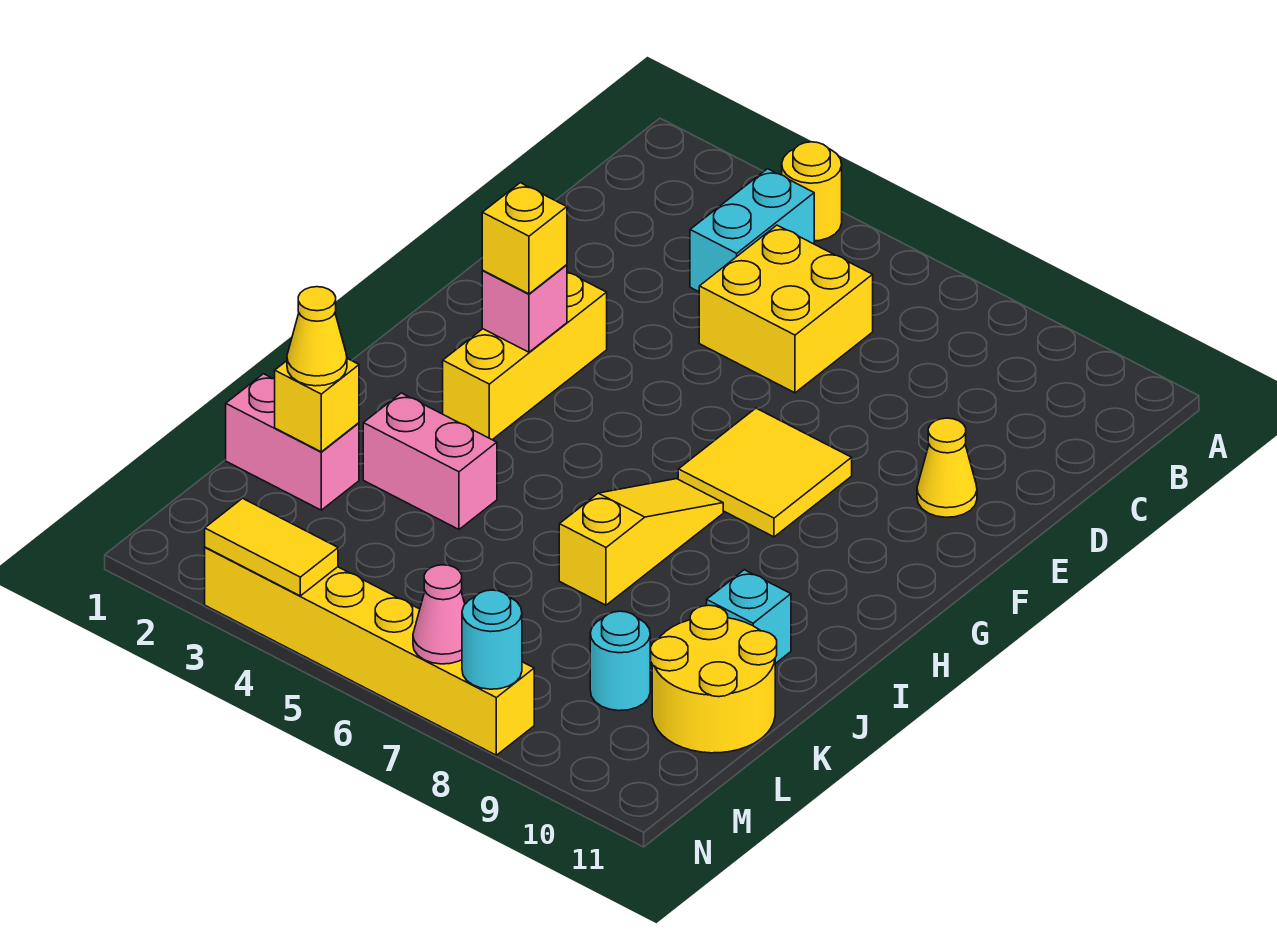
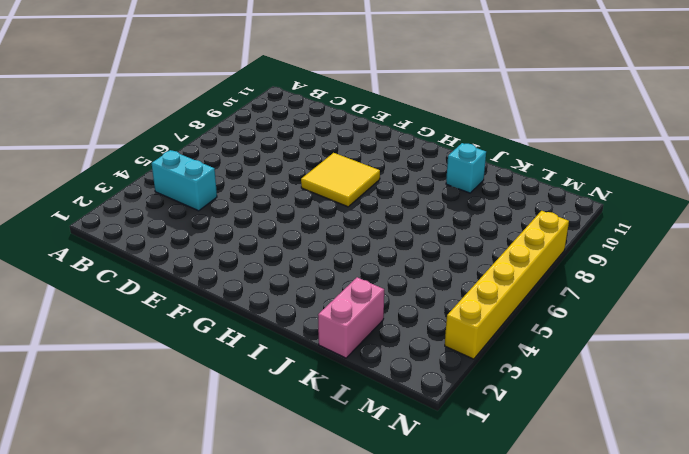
none -> yellow round brick A4 level 1
none -> yellow brick C5:D6 level 1
none -> yellow cone E10 level 1

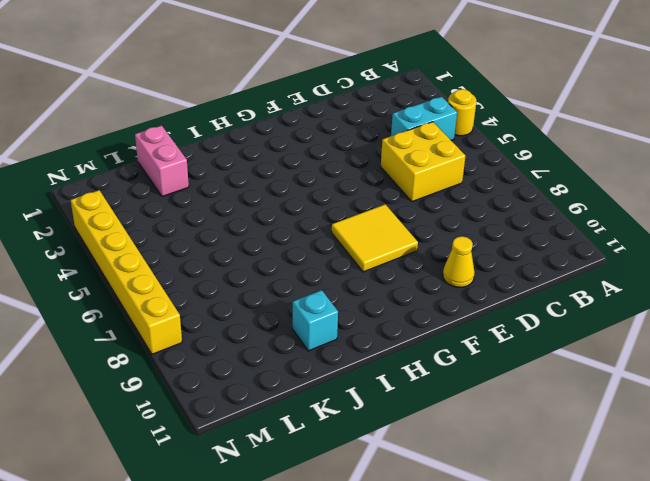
none -> yellow brick F3:H3 level 1
none -> yellow slope H7:J7 level 1 top J
none -> pink brick J3:J4 level 1

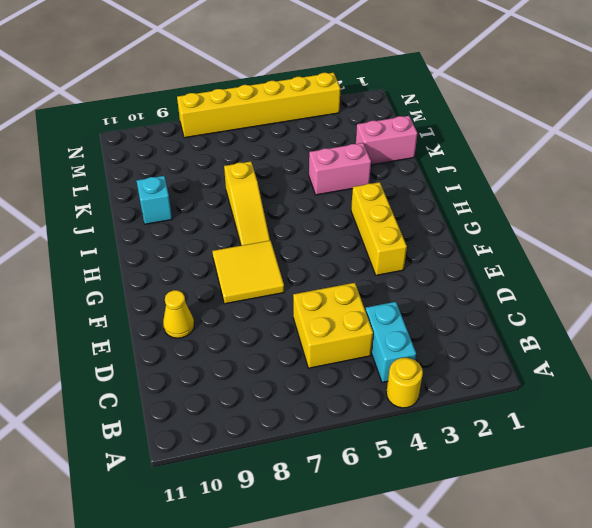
none -> yellow round brick K10:L11 level 1
none -> cyan round brick L9 level 1
none -> pink brick G3 level 2

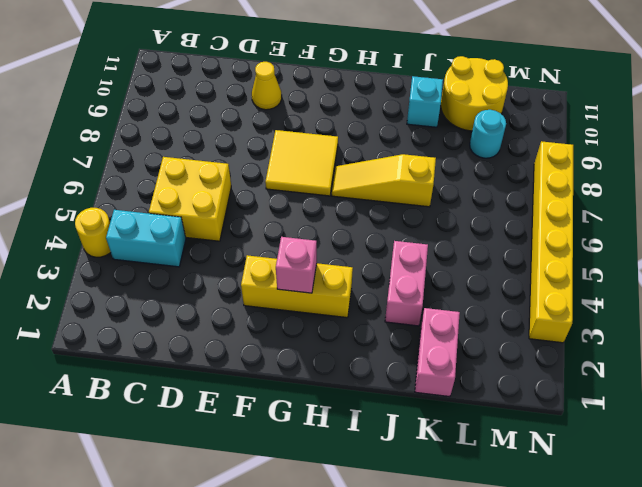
none -> yellow brick K2 level 2
none -> yellow tile N3:N4 level 2
none -> pink cone N7 level 2

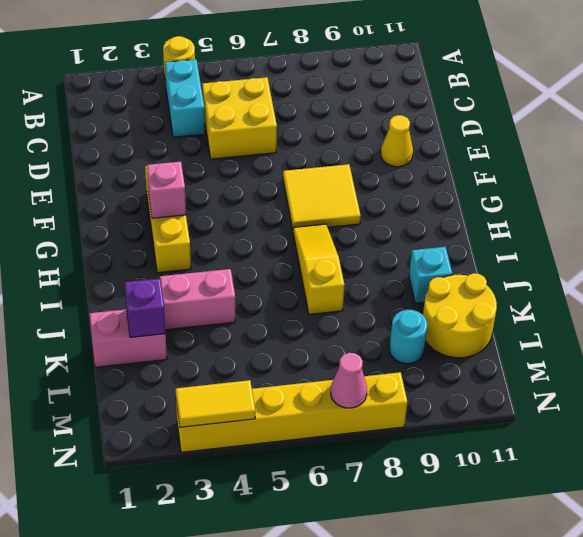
purple brick K2 level 2 -> yellow brick K2 level 2
none -> cyan round brick N8 level 2
none -> yellow brick G3 level 3
none -> yellow cone K2 level 3

